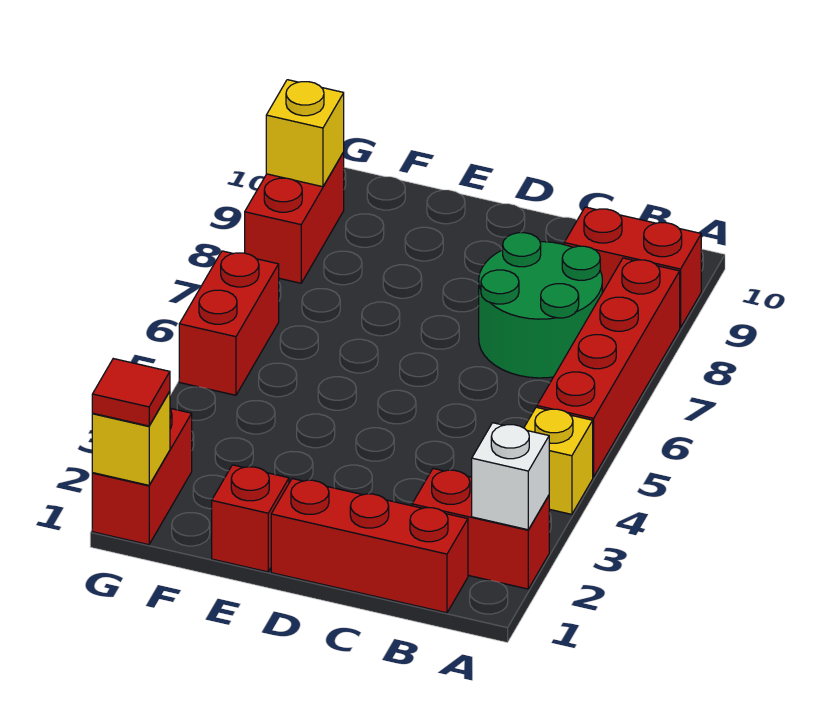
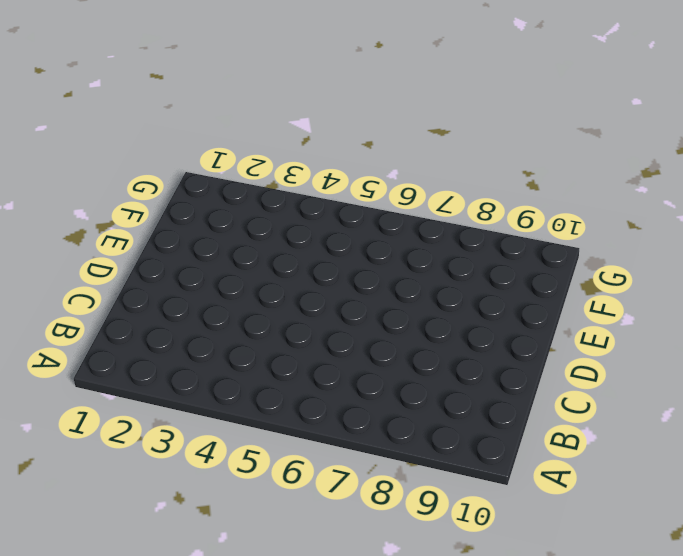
none -> red brick A2:B2 level 1
none -> yellow brick A4 level 1
none -> red brick A5:A8 level 1

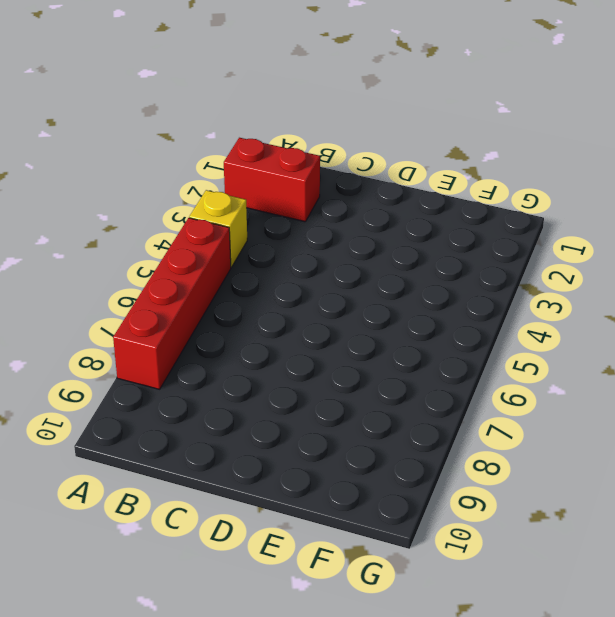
none -> red brick A9:B9 level 1
none -> red brick B1:D1 level 1
none -> green round brick B7:C8 level 1

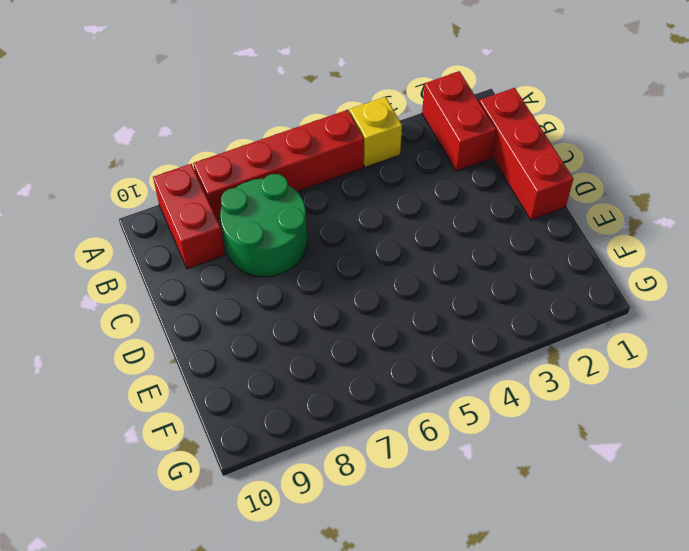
none -> red brick E1 level 1
none -> red brick G1:G2 level 1
none -> red brick G5:G6 level 1

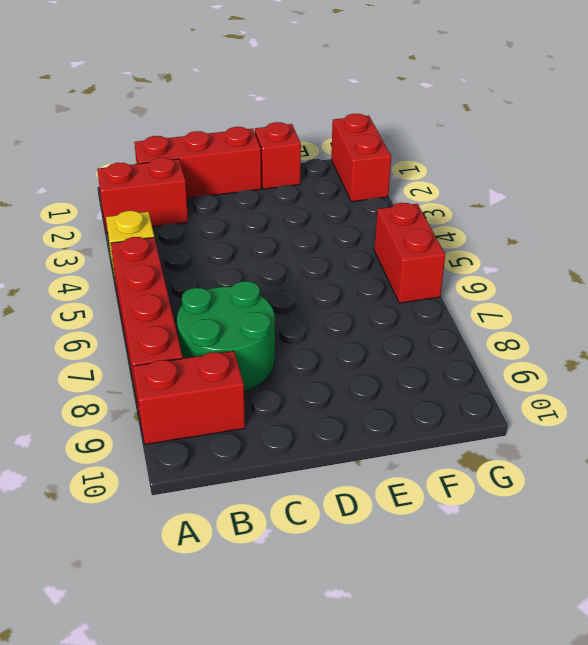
none -> red brick G8:G9 level 1
none -> white brick A2 level 2
none -> yellow brick G1 level 2

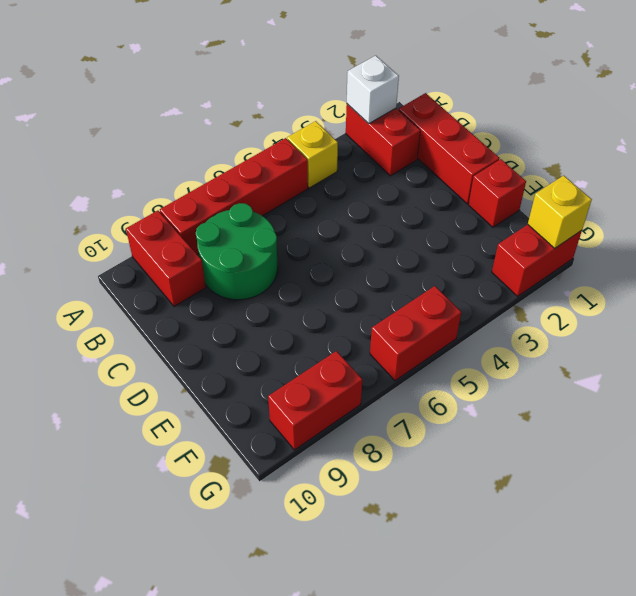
none -> yellow brick G9 level 2
none -> red tile G1 level 3

